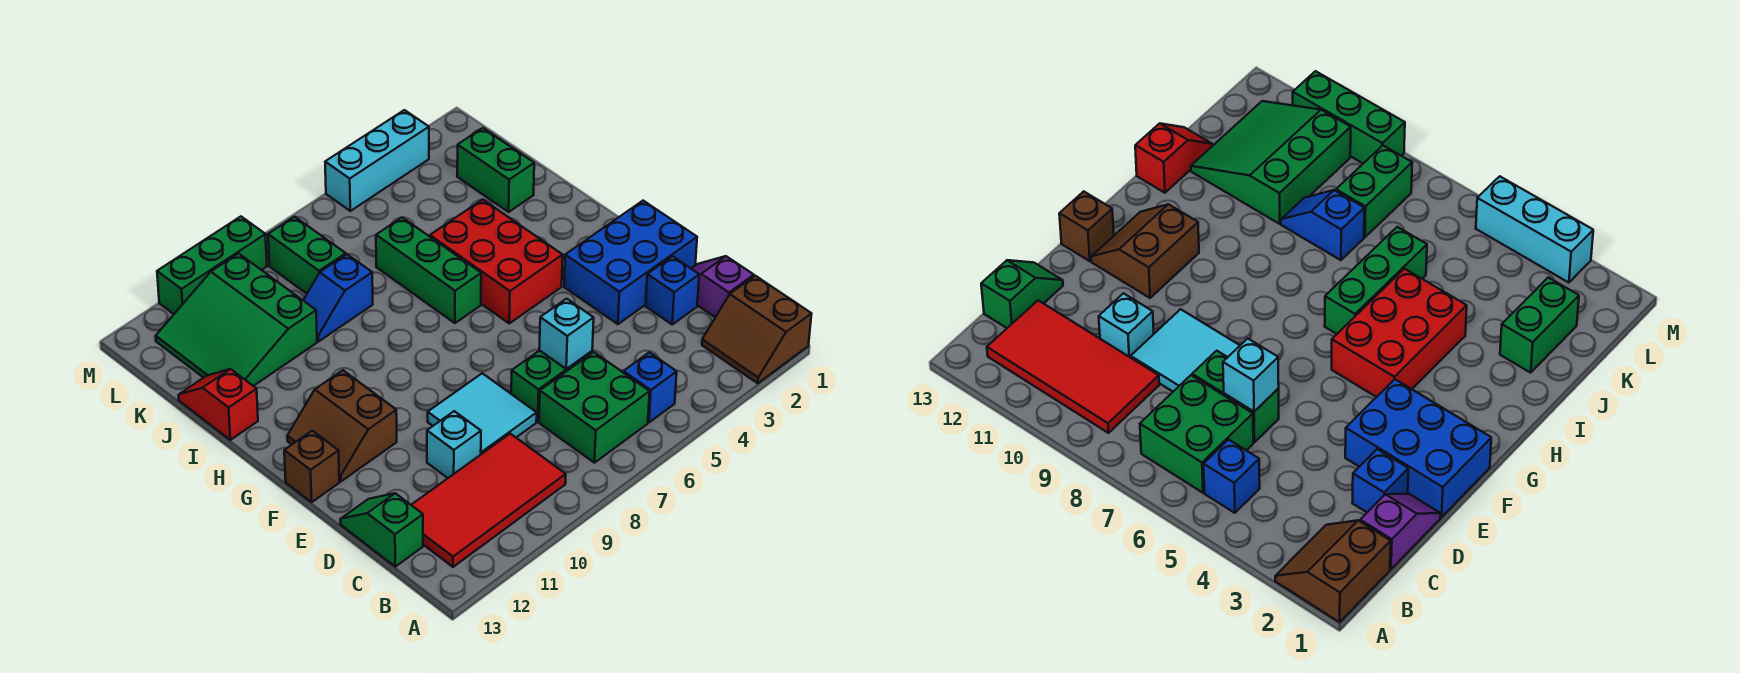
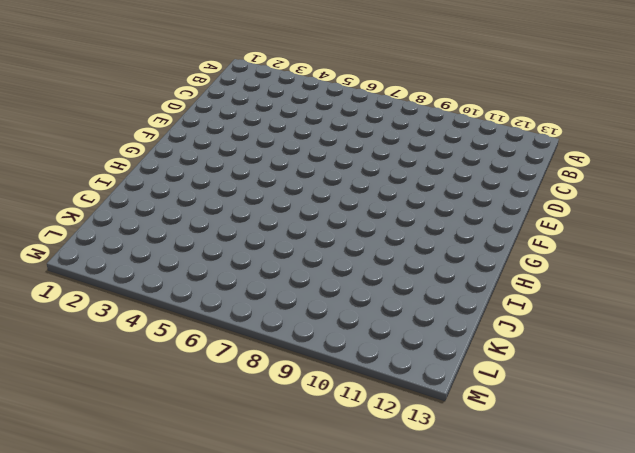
none -> brown slope A1:B2 level 1 top 1
none -> blue brick B5 level 1
none -> green brick B6:C7 level 1

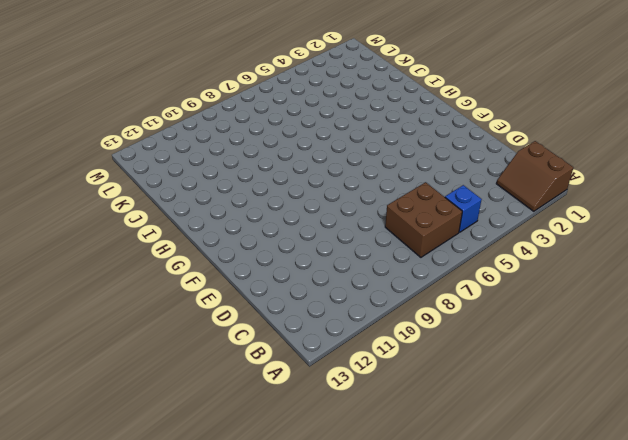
brown brick B6:C7 level 1 -> green brick B6:C7 level 1
none -> red tile B9:C12 level 1
none -> purple slope C1:D1 level 1 top C
none -> green slope C13:D13 level 1 top C

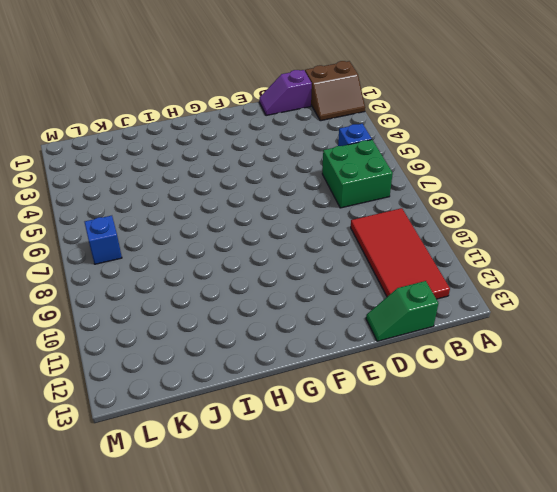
blue brick L7 level 1 -> blue brick D2 level 1
none -> green brick D6:D7 level 1
none -> cyan tile D8:E9 level 1
none -> cyan brick D10 level 1

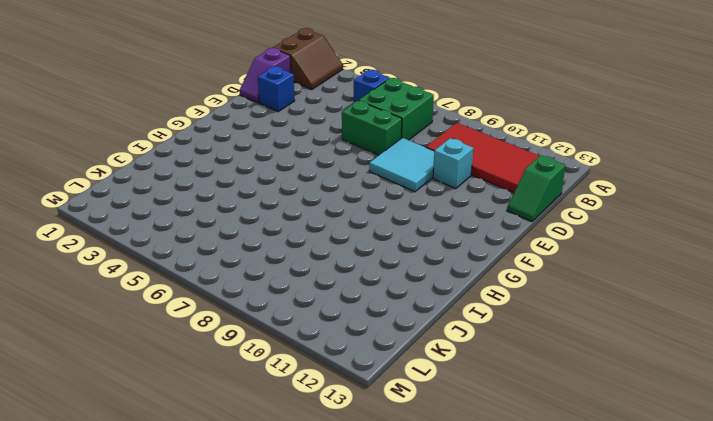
none -> blue brick E1:F3 level 1
none -> brown slope F11:G12 level 1 top 11
none -> brown brick F13 level 1

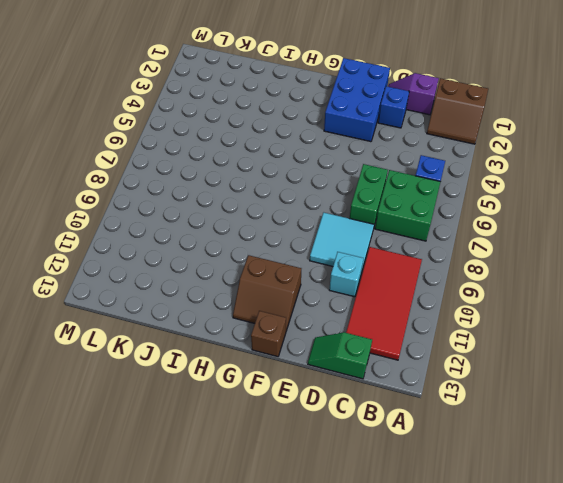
none -> red brick G4:I5 level 1
none -> green brick H6:J6 level 1
none -> red slope I13:J13 level 1 top I

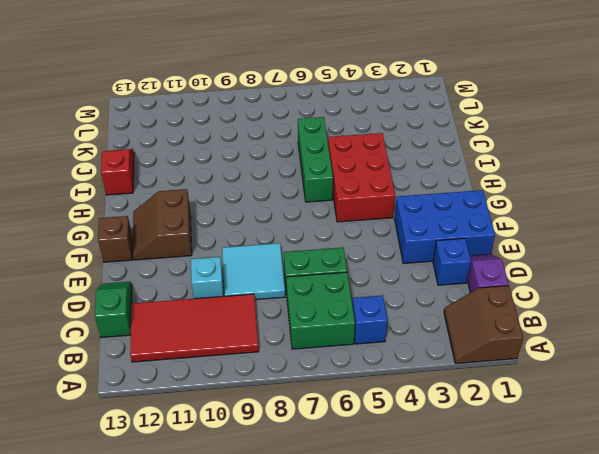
none -> green brick J2:K2 level 1
none -> blue slope J8:J9 level 1 top 8
none -> green slope J10:L12 level 1 top 10

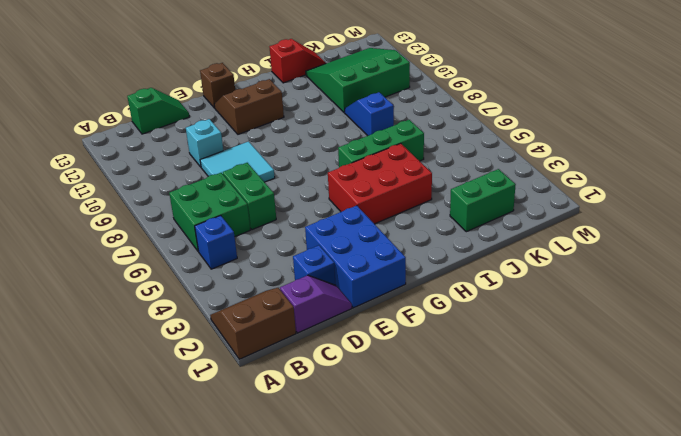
none -> red tile B9:C12 level 1
none -> green brick K8:L8 level 1
none -> cyan brick M3:M5 level 1

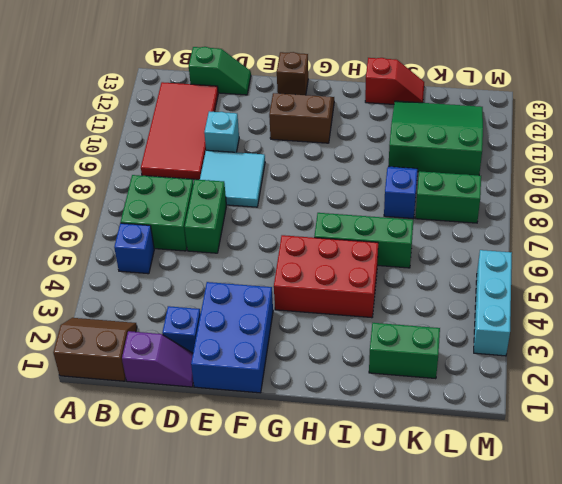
none -> green brick M9:M11 level 1
none -> cyan brick D6 level 2

